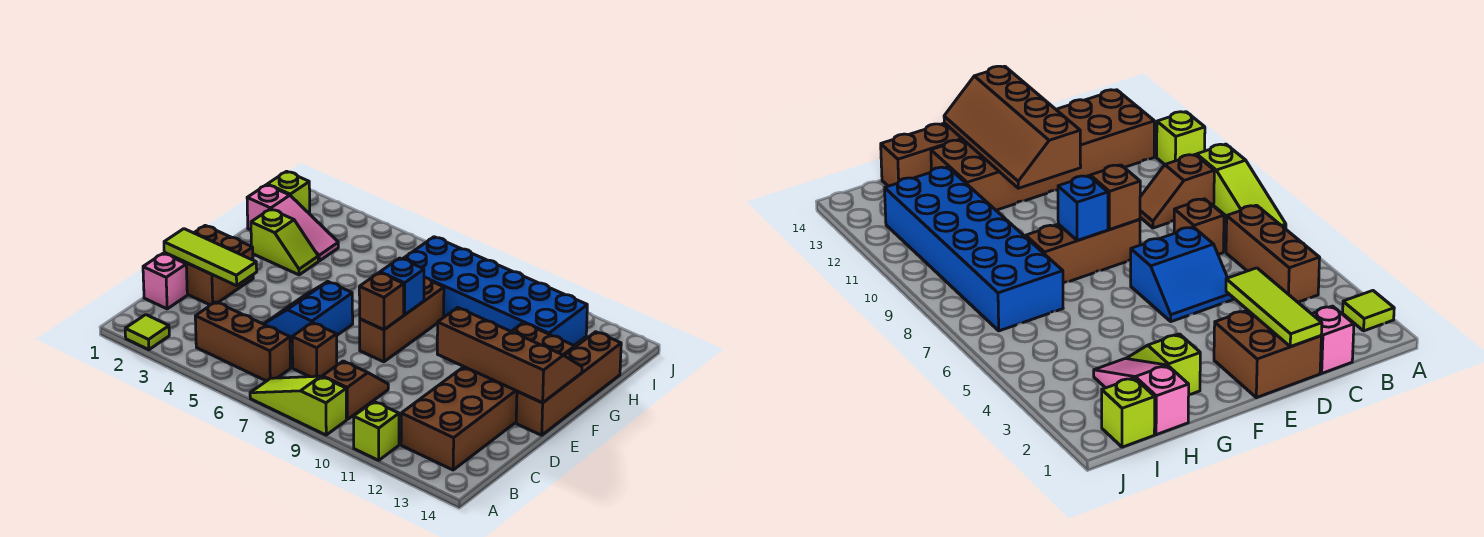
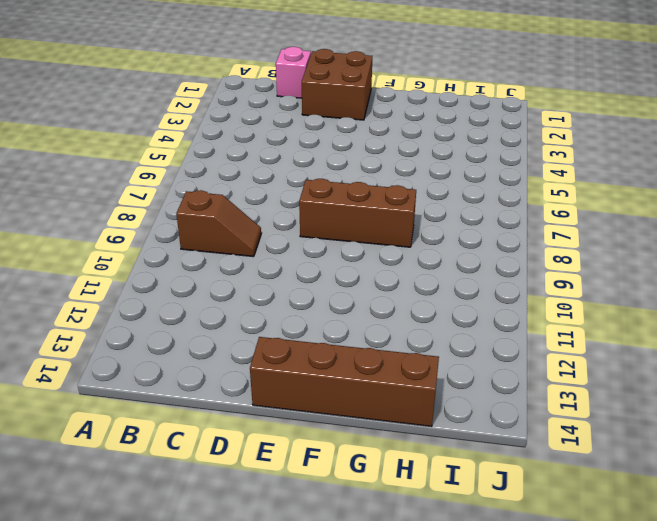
none -> lime tile A2 level 1
none -> lime slope A7:A9 level 1 top 9
none -> lime brick A11 level 1

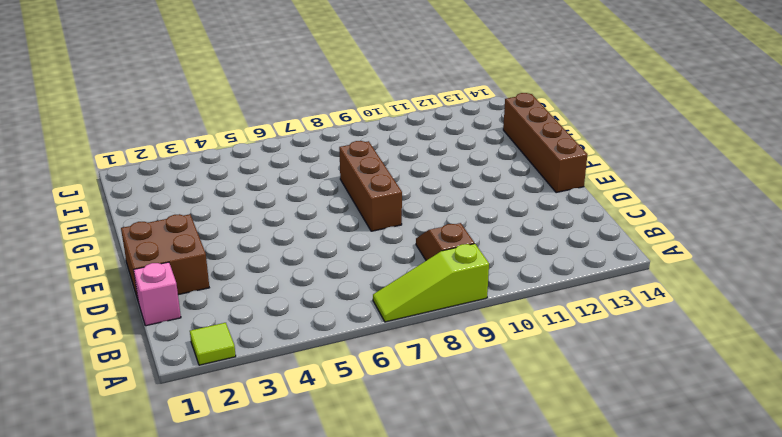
none -> lime brick A11 level 1
none -> brown brick B4:B6 level 1
none -> brown brick B12:G13 level 1

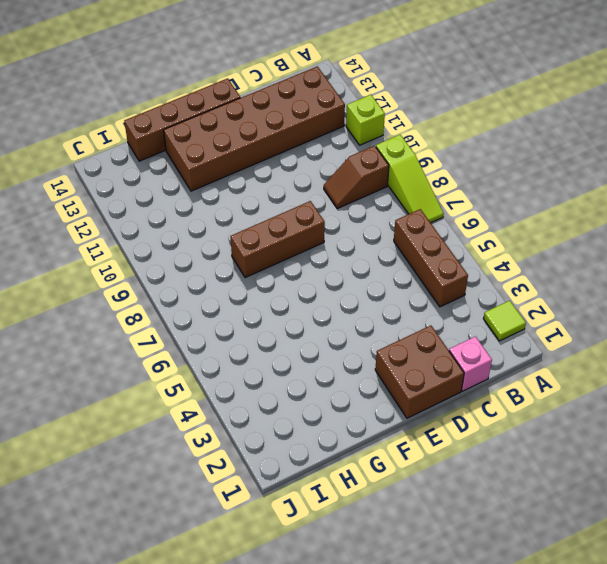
none -> brown brick C7 level 1
none -> blue slope D5:E6 level 1 top 6
none -> lime slope G2:G3 level 1 top 2

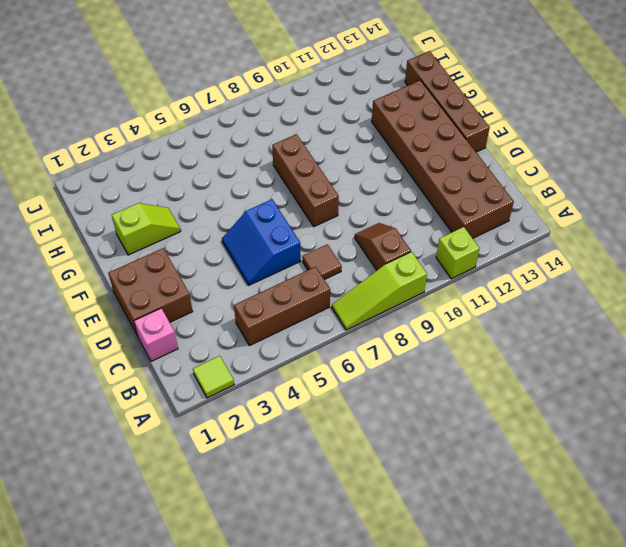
brown tile C7 level 1 -> brown brick C7 level 1
none -> pink slope H1:H3 level 1 top 1
none -> blue brick H7:I12 level 1
none -> lime brick I1 level 1

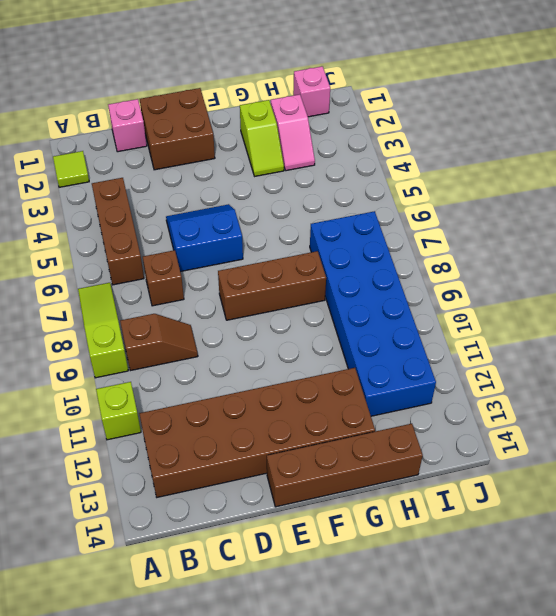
pink slope H2:H3 level 1 top 2 -> pink slope H1:H3 level 1 top 1
pink brick I1 level 1 -> lime brick I1 level 1
none -> lime tile D1:D3 level 2
none -> brown brick E8 level 2
none -> brown slope E11:F14 level 2 top E

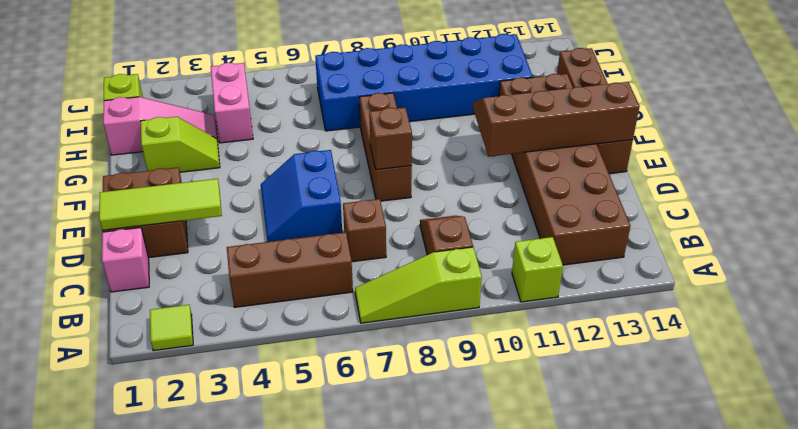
pink brick H4:I4 level 1 -> none
none -> blue brick F8 level 2

